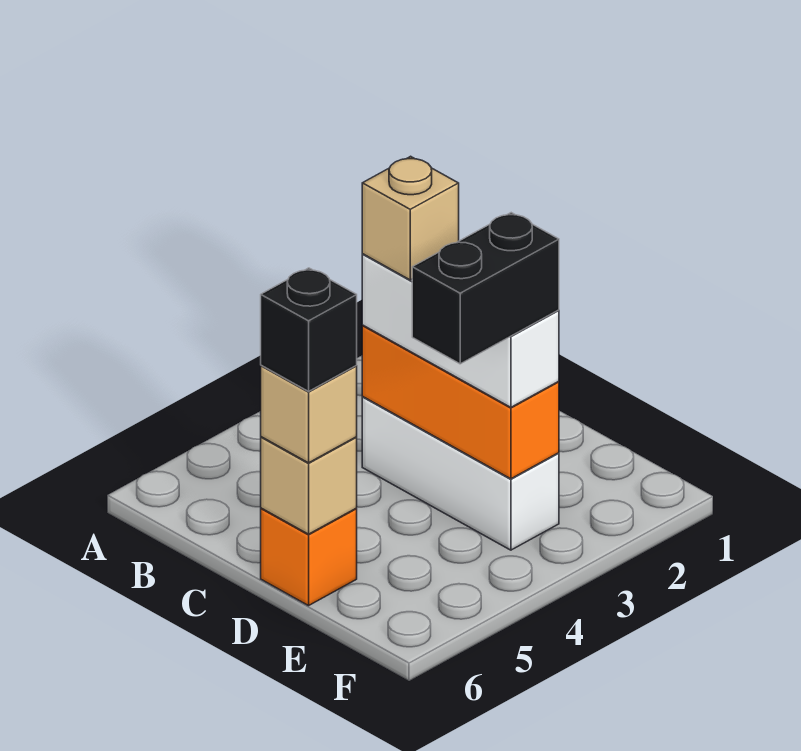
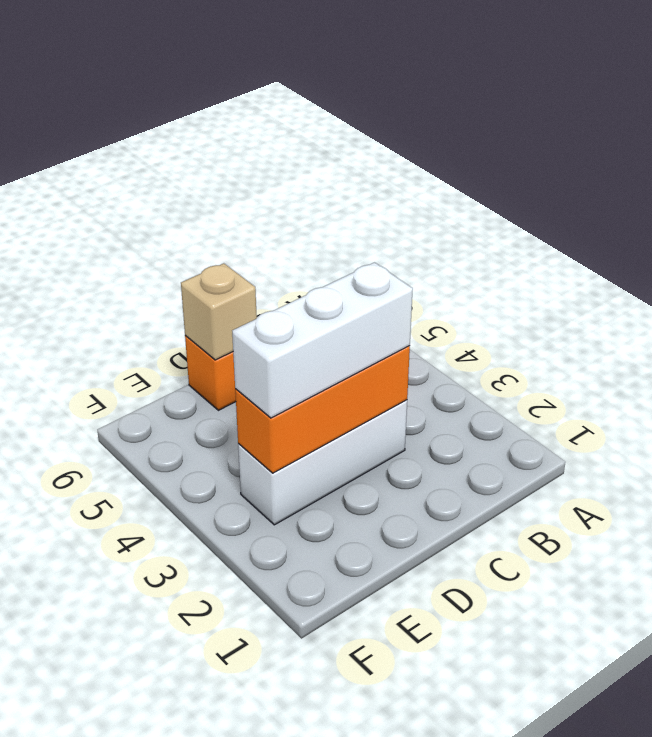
none -> tan brick D6 level 3
none -> tan brick C3 level 4

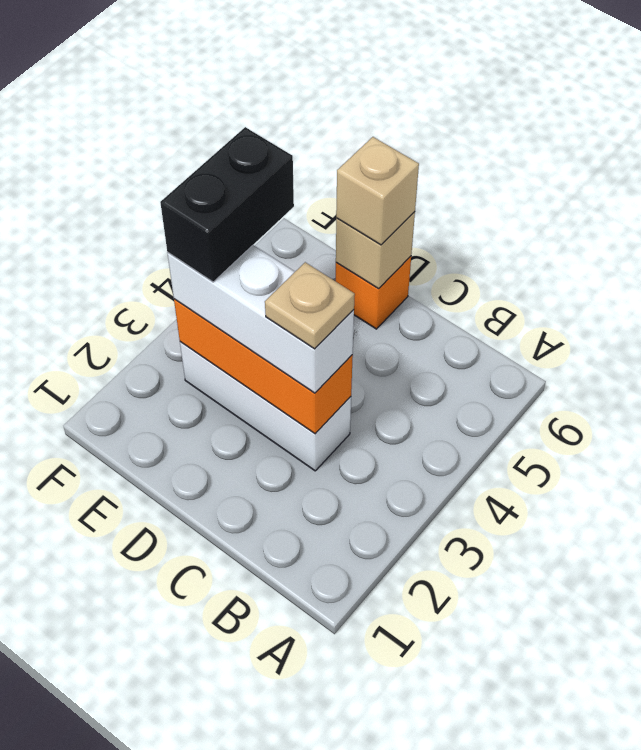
tan plate C3 level 4 -> tan brick C3 level 4
none -> black brick D6 level 4

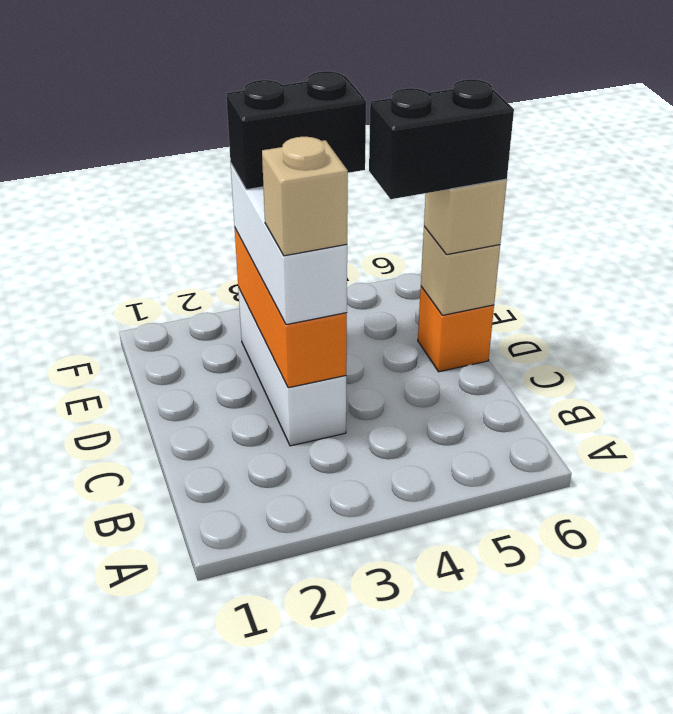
black brick D5:D6 level 4 -> black brick D6 level 4

